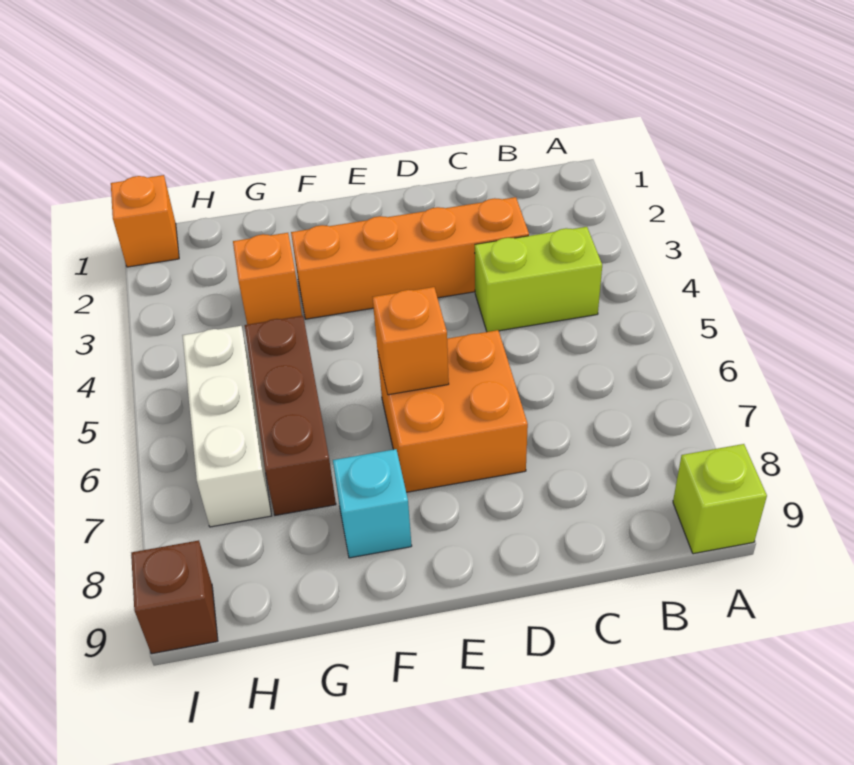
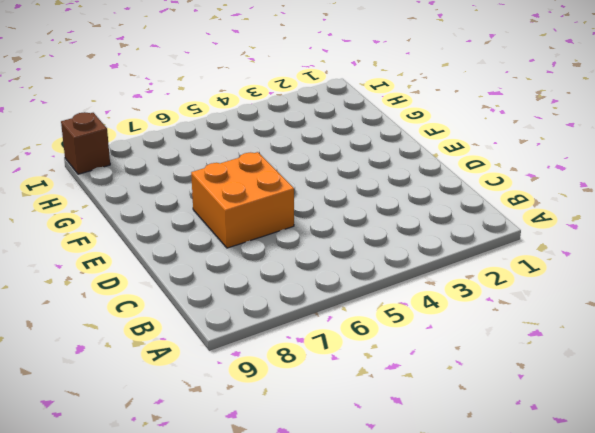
none -> lime brick A9 level 1
none -> lime brick B4:C4 level 1

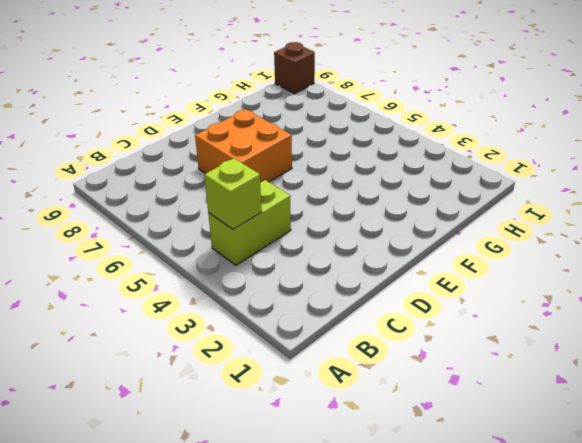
lime brick B4 level 2 -> lime brick A9 level 1
none -> orange brick C3:F3 level 1
none -> cyan brick F8 level 1

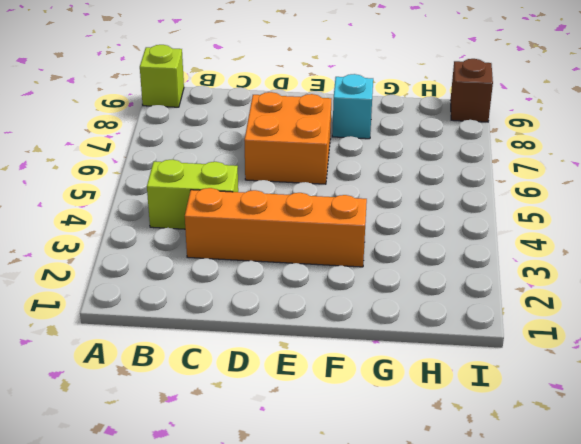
none -> orange brick G3 level 1
none -> brown brick G5:G7 level 1

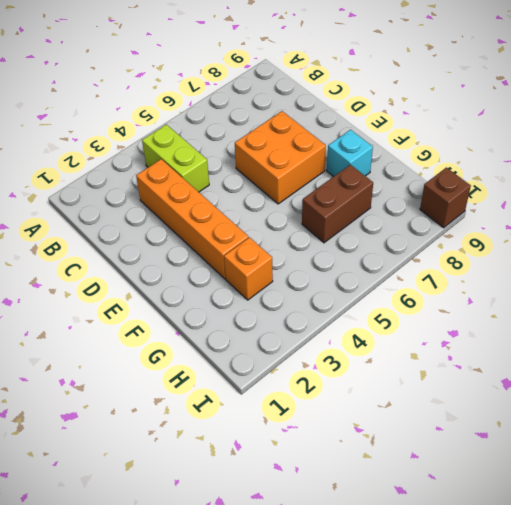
brown brick G6:G7 level 1 -> brown brick G5:G7 level 1
none -> lime brick A9 level 1
none -> white brick H5:H7 level 1

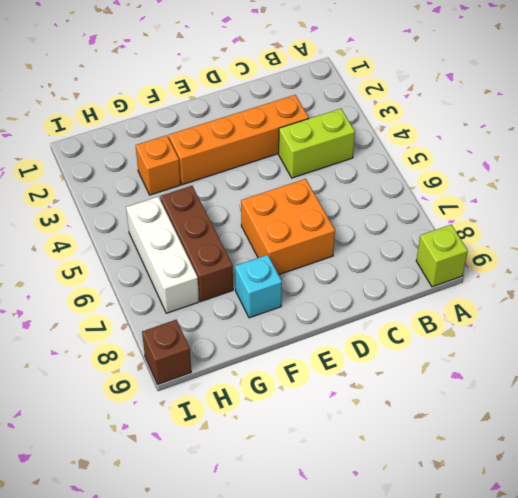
none -> orange brick I1 level 1
none -> orange brick E6 level 2

